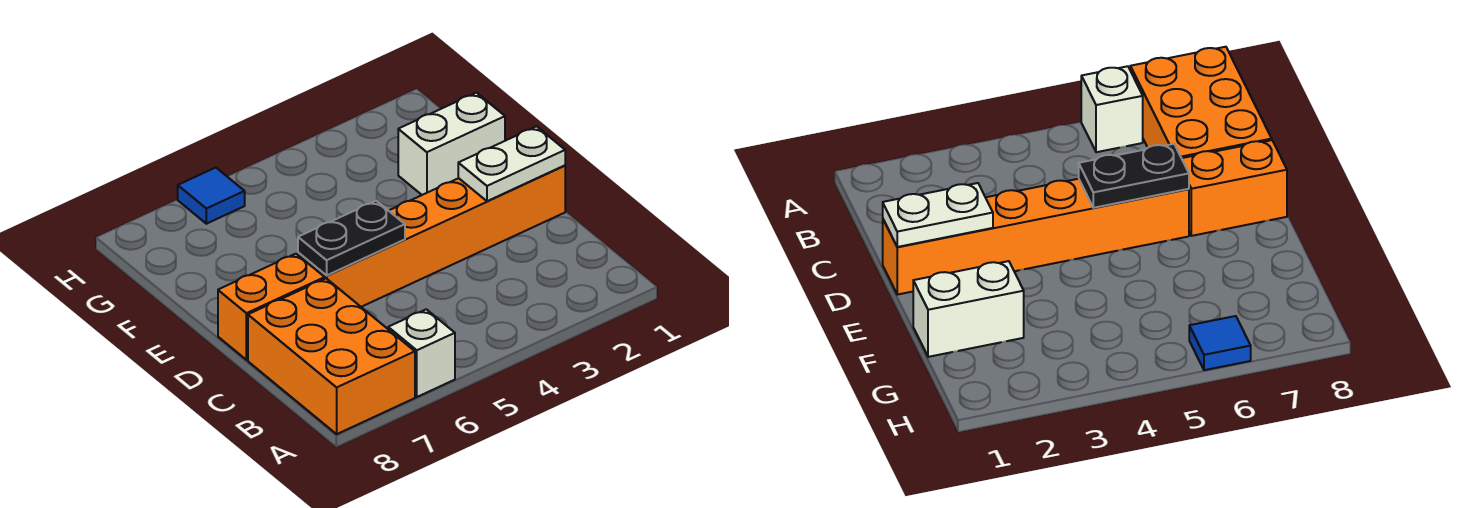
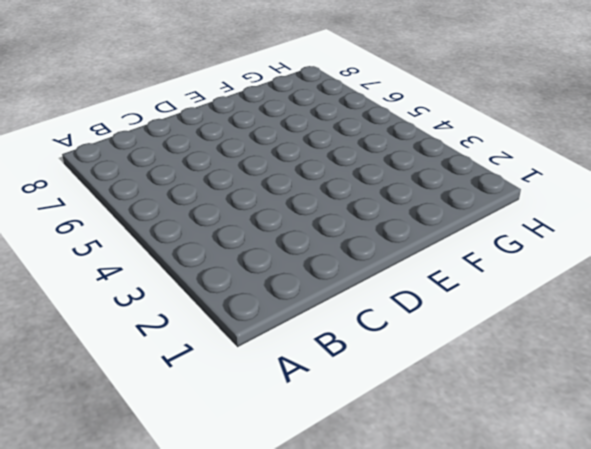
none -> white brick A6 level 1
none -> orange brick A7:C8 level 1

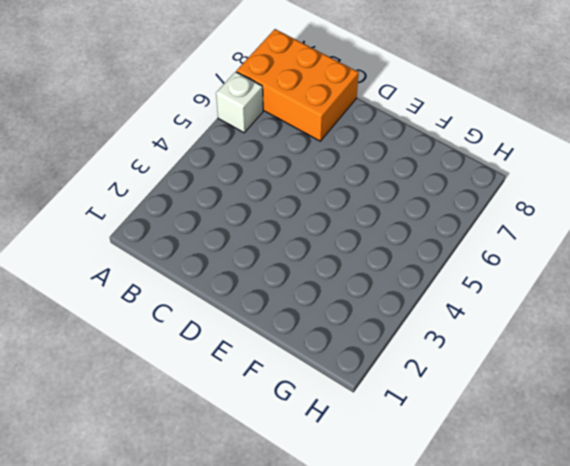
none -> orange brick D1:D6 level 1
none -> orange brick D7:D8 level 1

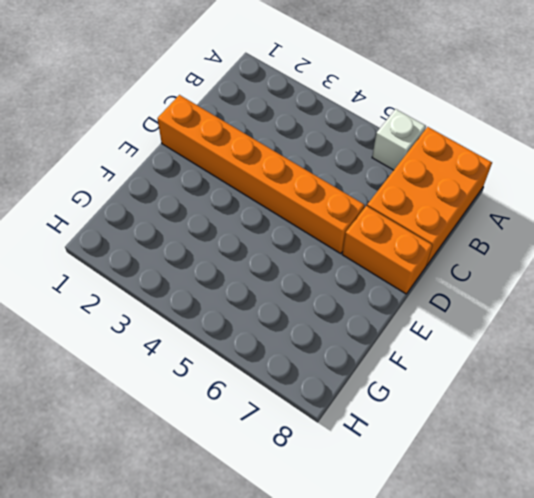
none -> white brick F1:F2 level 1
none -> blue tile H6 level 1

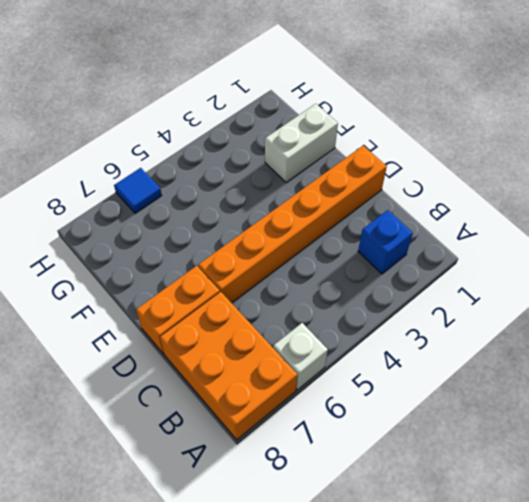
blue brick B2 level 1 -> none
none -> white plate D1:D2 level 2
none -> black plate D5:D6 level 2

